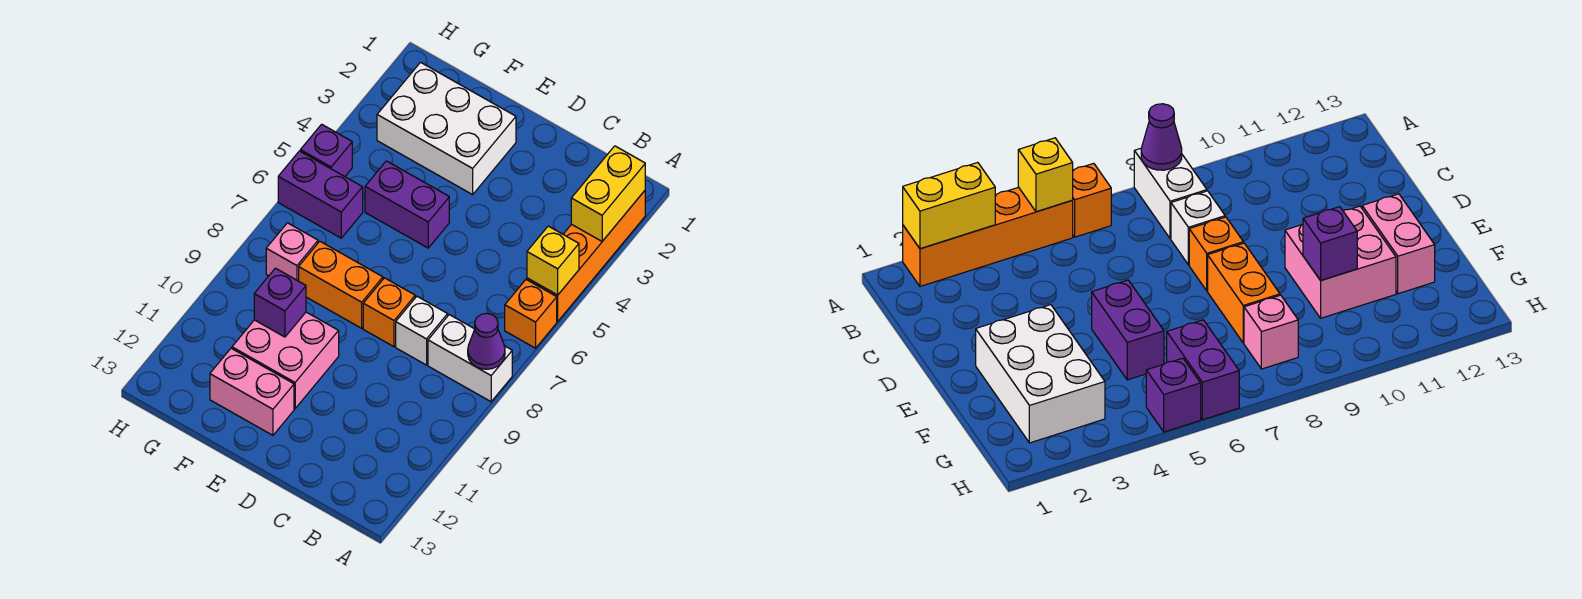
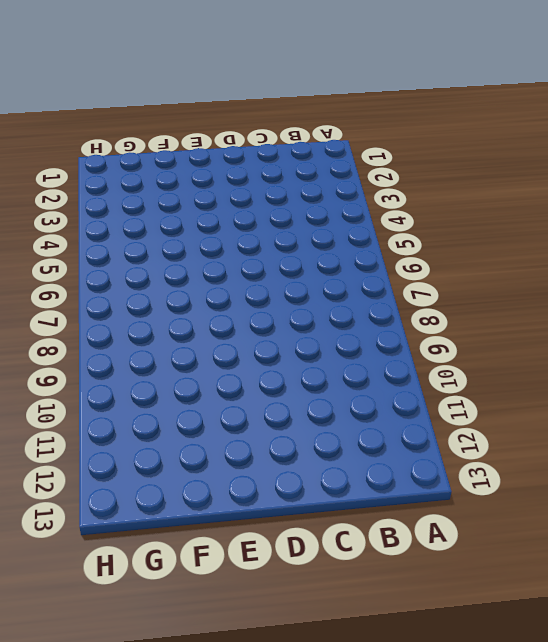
none -> orange brick A2:A5 level 1
none -> orange brick A6 level 1
none -> white brick A8:B8 level 1

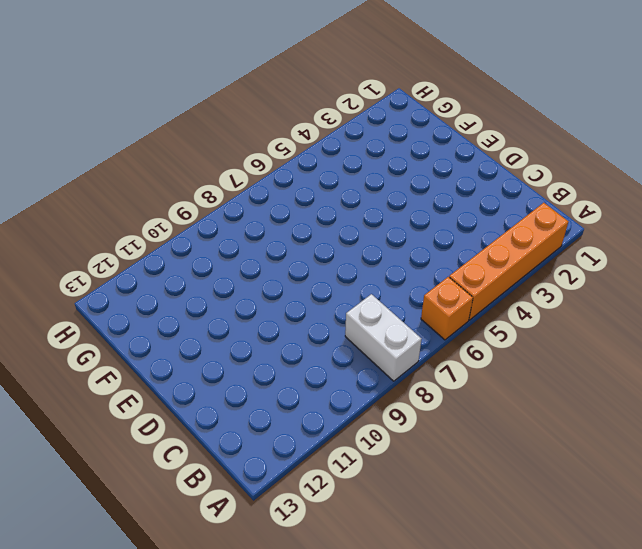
none -> white brick C8 level 1
none -> orange brick D8 level 1
none -> white brick E2:G3 level 1

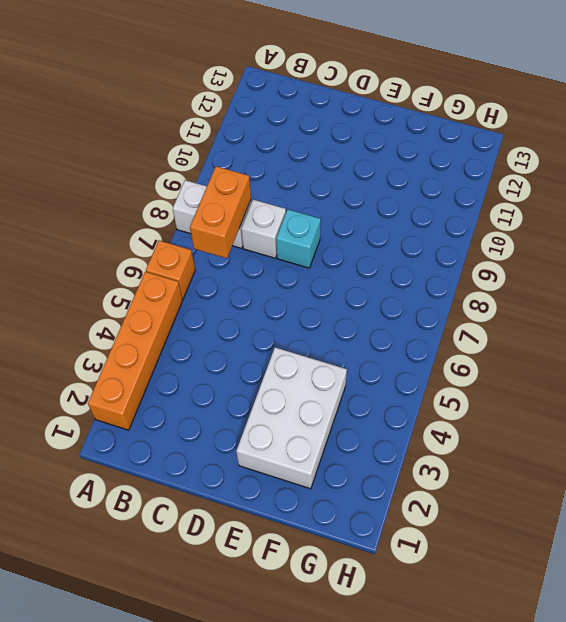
orange brick B7:B8 level 2 -> orange brick E8:F8 level 1
cyan brick D8 level 1 -> orange brick D8 level 1
white brick E2:F4 level 1 -> white brick E2:G3 level 1
none -> purple brick E5:F5 level 1
none -> pink brick E10:F11 level 1
none -> pink brick E12:F12 level 1

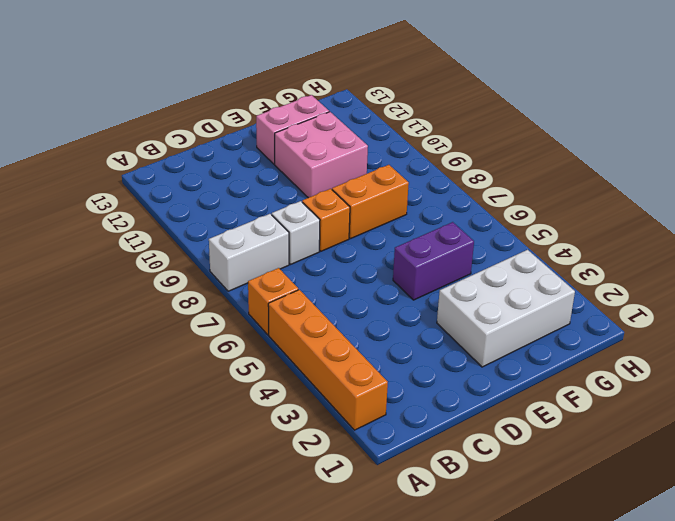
none -> purple brick G6:H6 level 1
none -> pink brick G8 level 1
none -> purple brick H5 level 1

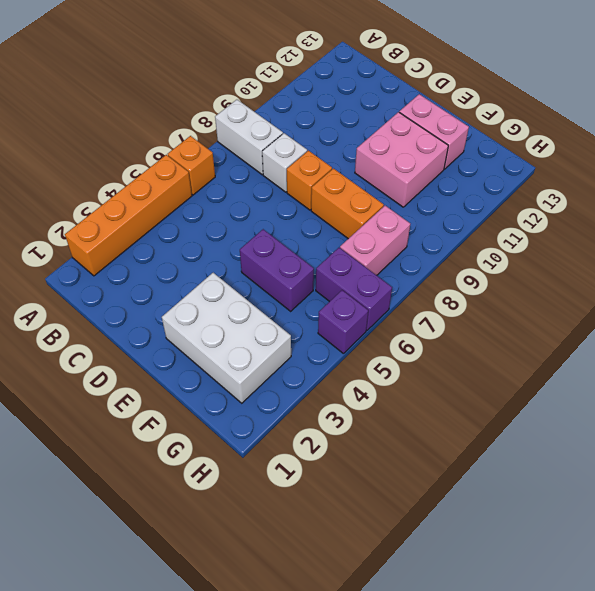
pink brick G7:G8 level 1 -> pink brick G8 level 1
none -> yellow brick A2:A3 level 2
none -> yellow brick A5 level 2
none -> purple cone A8 level 2

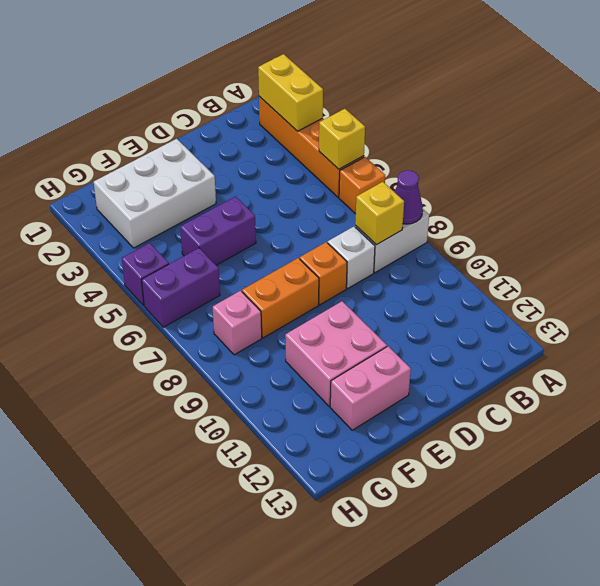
yellow brick B8 level 2 -> none
none -> purple brick F10 level 2

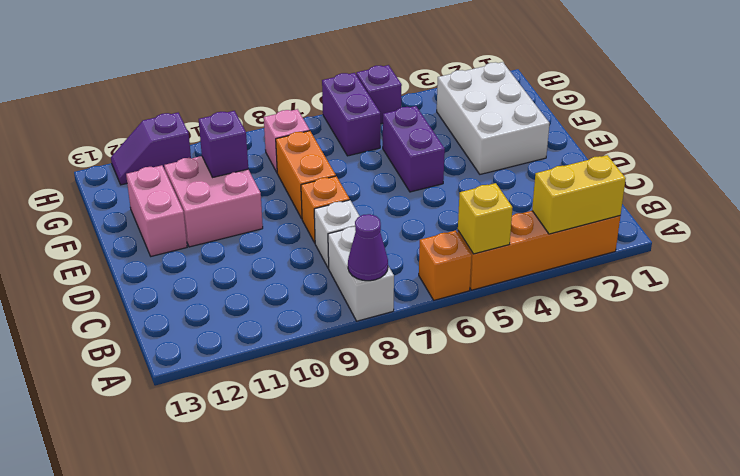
purple slope H11:H12 level 1 top 11 -> none

